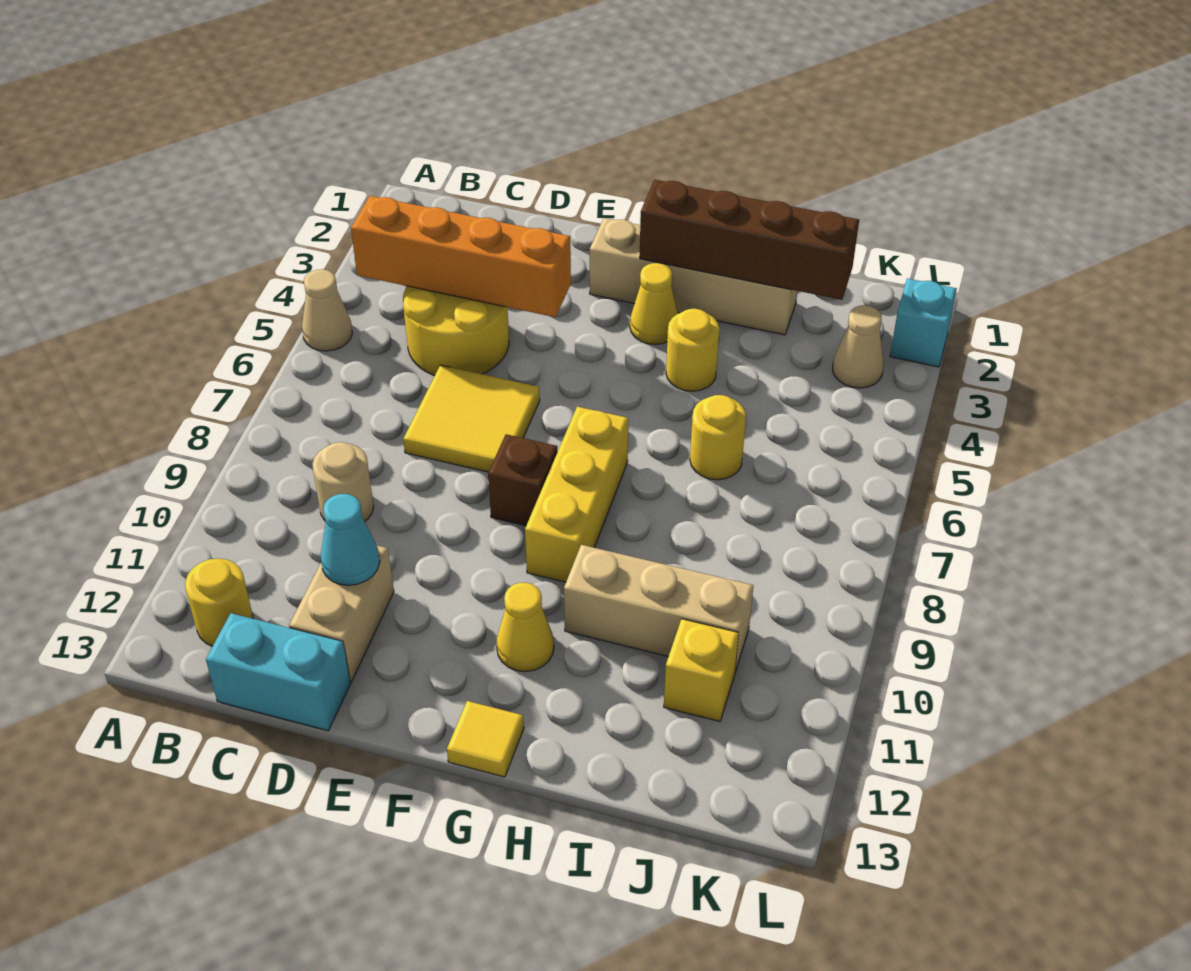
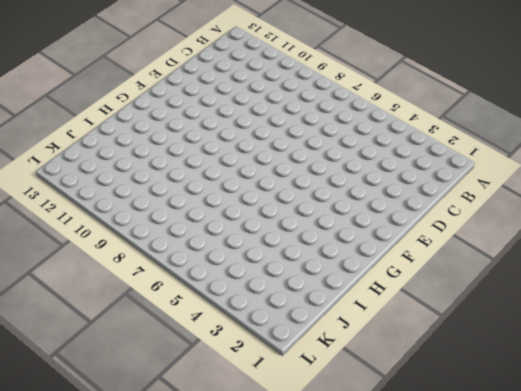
none -> tan cone A5 level 1
none -> yellow round brick B12 level 1
none -> yellow round brick C4:D5 level 1

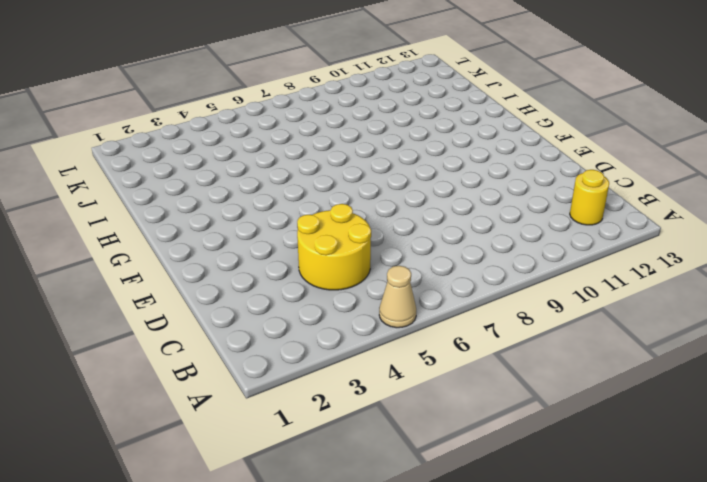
none -> tan round brick C9 level 1
none -> cyan brick C13:D13 level 1
none -> yellow tile D6:E7 level 1

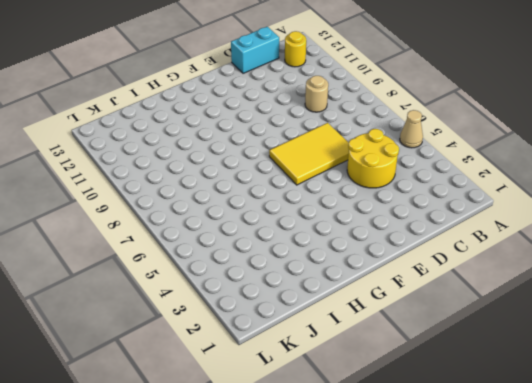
yellow tile D6:F7 level 1 -> yellow tile D6:E7 level 1
none -> tan brick D11:D12 level 1
none -> tan brick F2:I2 level 1
none -> brown brick F8 level 1

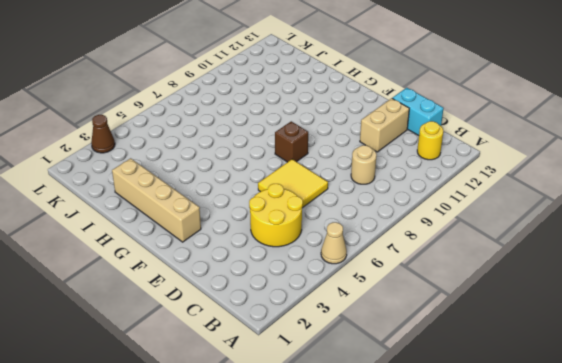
brown cone L3 level 1 -> none
none -> yellow cone G3 level 1
none -> yellow brick G7:G9 level 1
none -> yellow cone G11 level 1

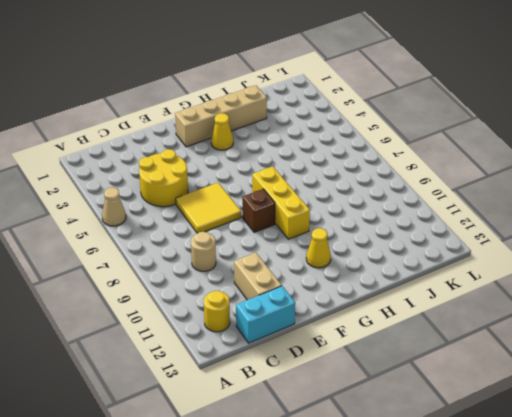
none -> yellow tile G13 level 1
none -> yellow round brick H4 level 1
none -> tan brick H10:J10 level 1

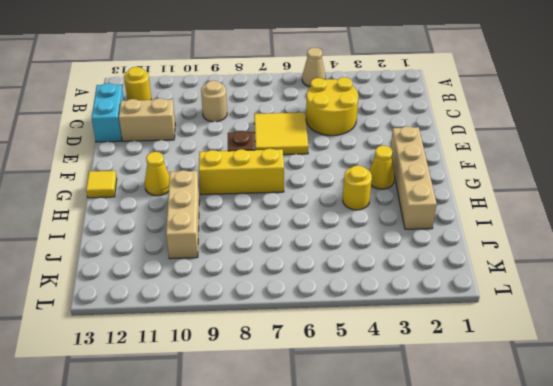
none -> yellow round brick I6 level 1
none -> yellow brick J11 level 1
none -> tan cone K3 level 1

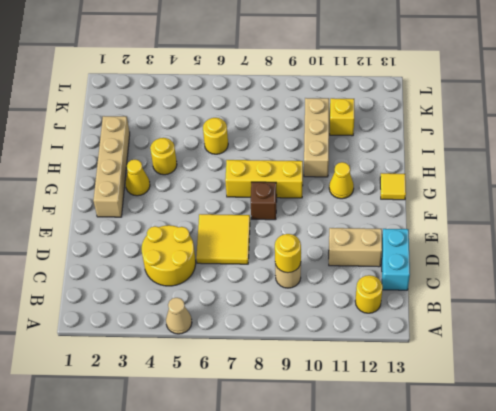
yellow round brick C9 level 2 -> none
none -> tan cone K3 level 1
none -> cyan brick L2 level 1
none -> orange brick B4:E4 level 2

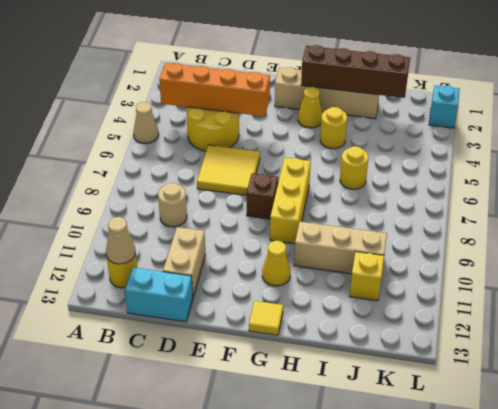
tan cone B12 level 2 -> tan cone K3 level 1
none -> cyan cone D11 level 2

